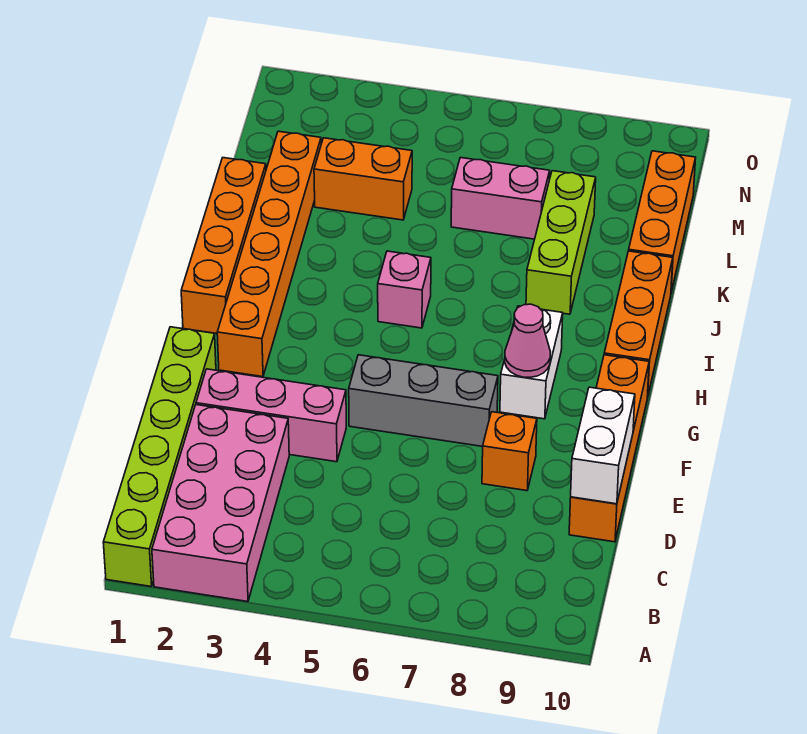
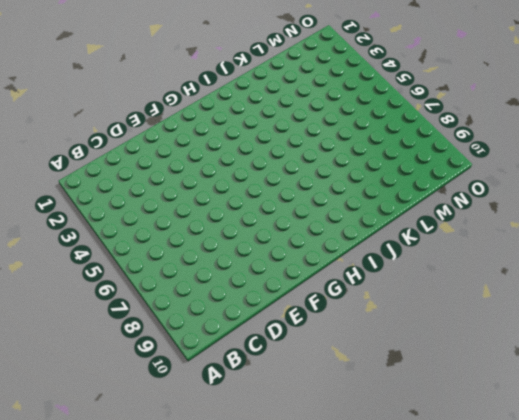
none -> lime brick A1:F1 level 1
none -> pink brick A2:D3 level 1
none -> orange brick D10:G10 level 1

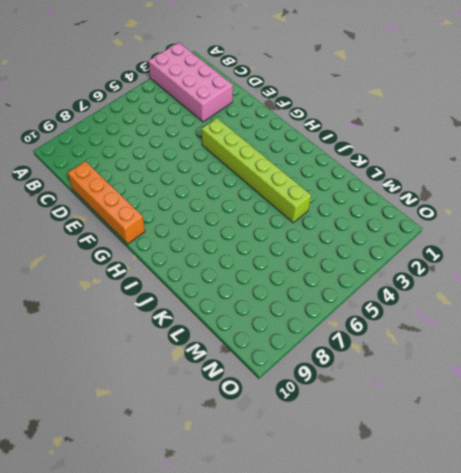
lime brick F4:K4 level 1 -> lime brick A1:F1 level 1
none -> pink brick E2:E4 level 1
none -> orange brick E8 level 1
none -> grey brick F5:F7 level 1

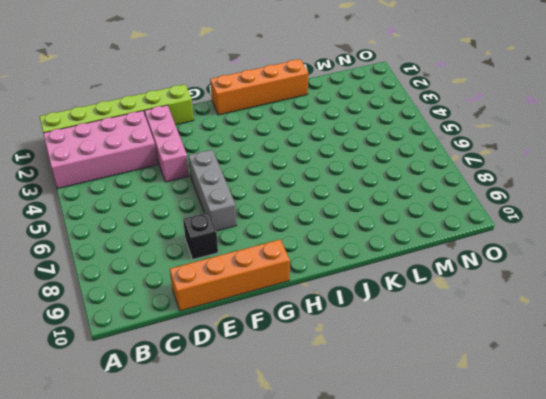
black brick E8 level 1 -> orange brick E8 level 1
none -> orange brick G2:L2 level 1
none -> white brick G8:H8 level 1
none -> orange brick H10:J10 level 1

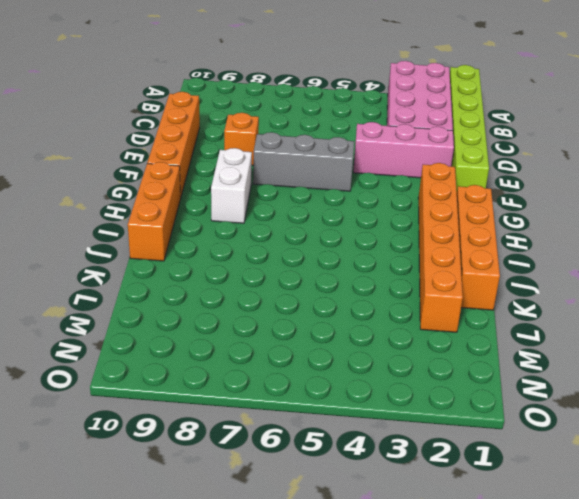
none -> pink brick I5 level 1
none -> lime brick J8:L8 level 1
none -> orange brick K10:M10 level 1

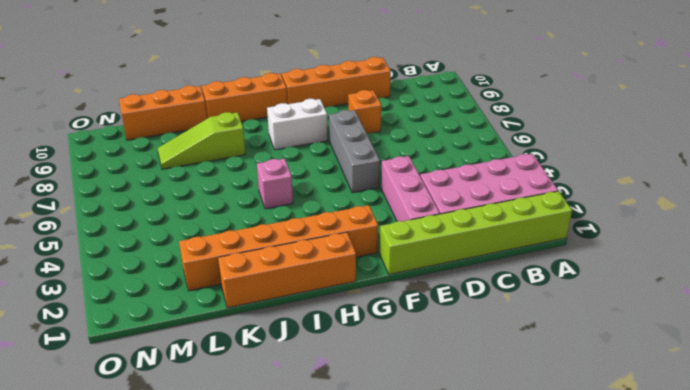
lime slope J8:L8 level 1 top J -> lime brick J8:L8 level 1
none -> orange brick L3:L4 level 1
none -> pink brick L6:L7 level 1
none -> white brick D10:E10 level 2

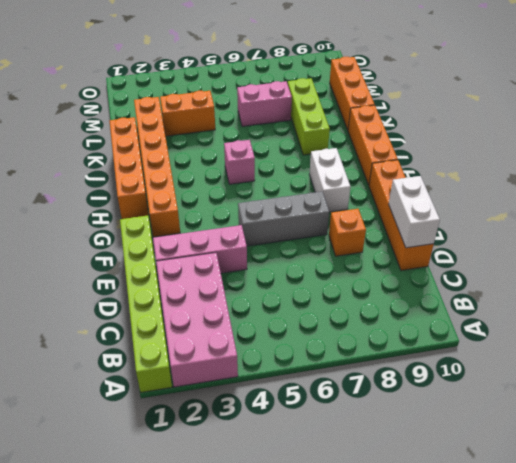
none -> pink cone G8 level 2

